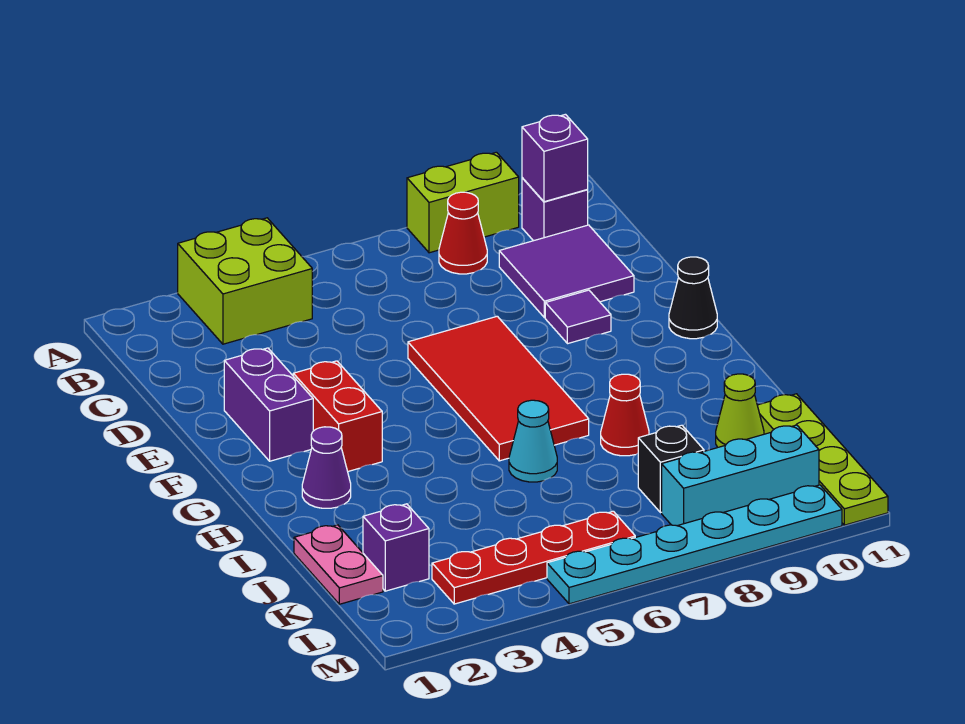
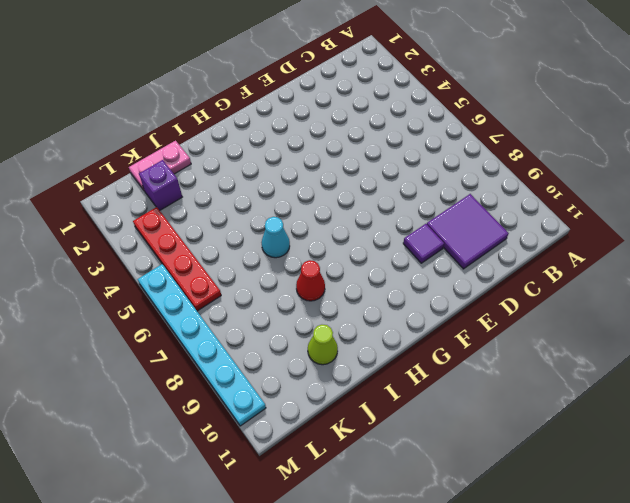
none -> lime brick A3:B4 level 1
none -> lime brick A8:A9 level 1
none -> red cone B8 level 1

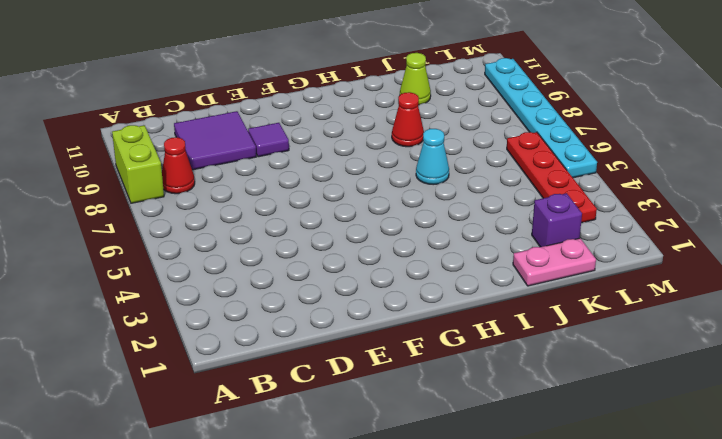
none -> lime brick A3:B4 level 1
none -> purple brick B10 level 1
none -> purple brick E2:F2 level 1

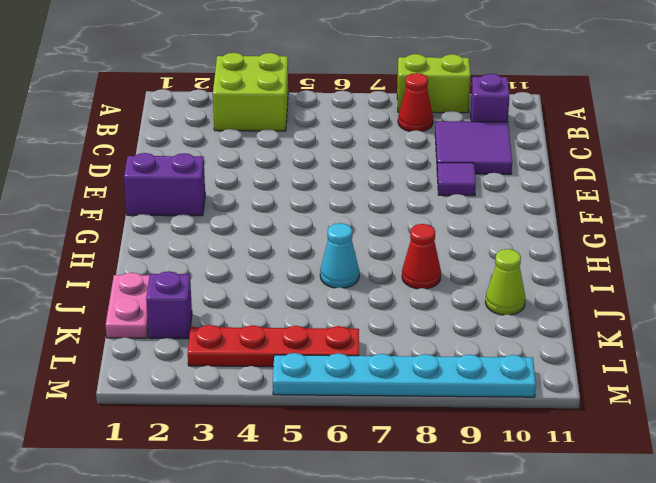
purple brick F1:F2 level 1 -> purple brick E2:F2 level 1
none -> red tile E6:H7 level 1
none -> red brick F3:G3 level 1
none -> black cone F11 level 1

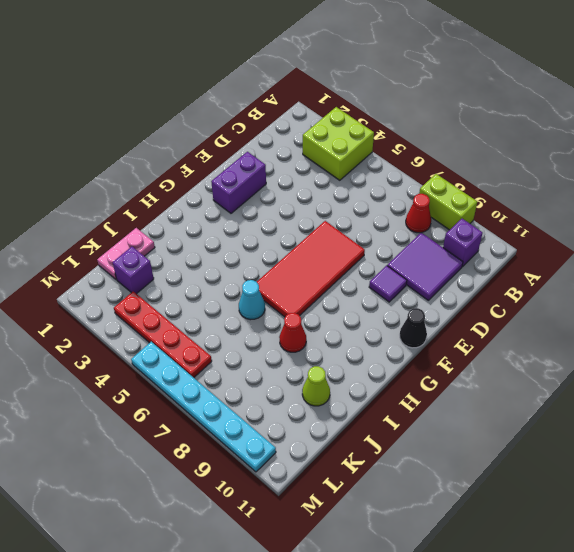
none -> red brick F3:G3 level 1
none -> purple cone H2 level 1
none -> lime plate J11:M11 level 1

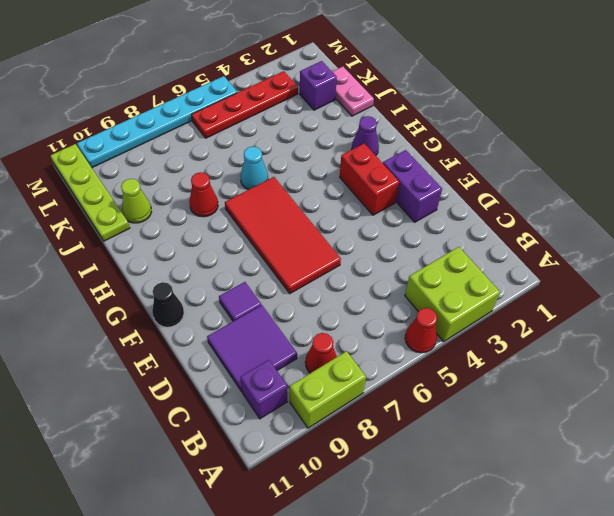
red cone A5 level 1 -> none
none -> black brick K8 level 1
none -> cyan brick L8:L10 level 1
none -> purple brick B10 level 2

